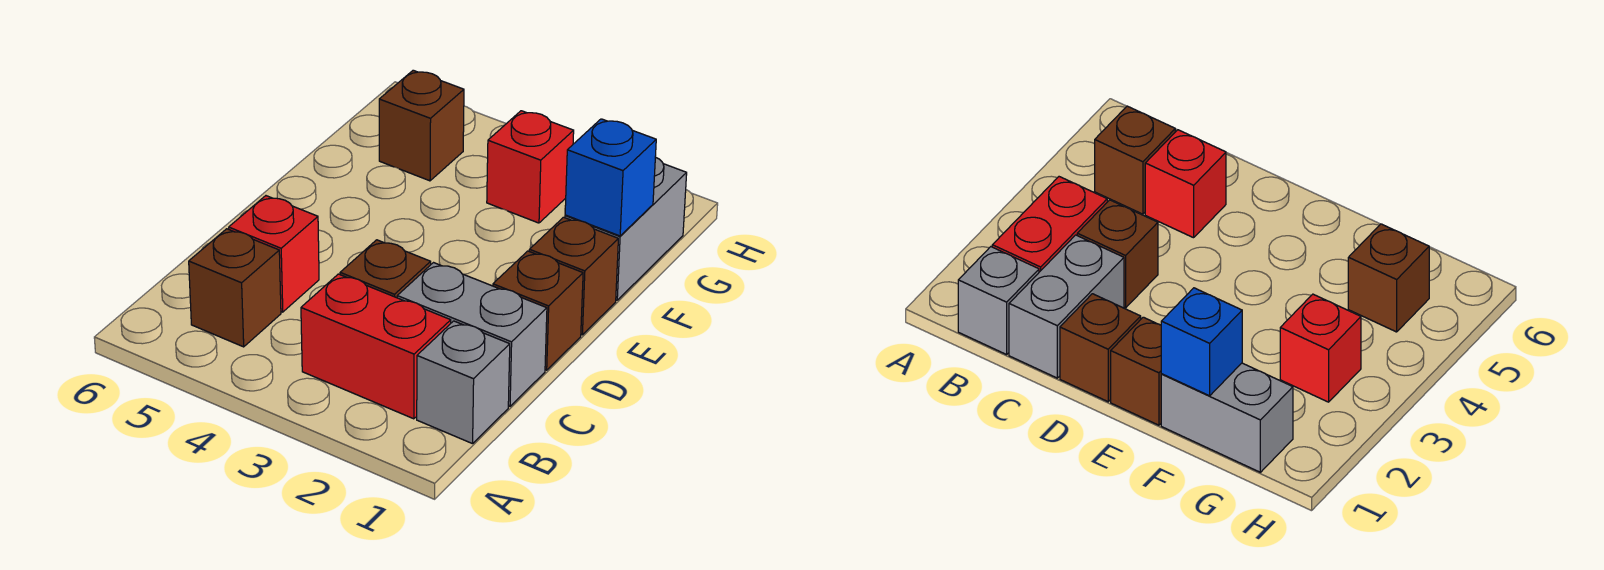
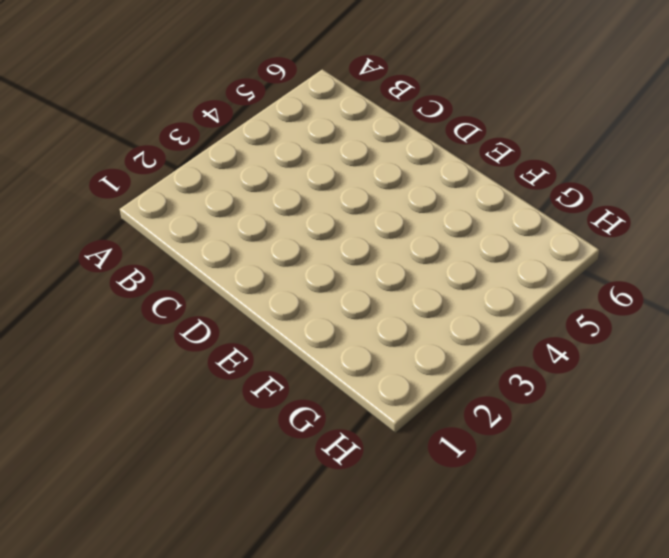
none -> grey brick B1 level 1
none -> red brick B2:B3 level 1
none -> brown brick B5 level 1

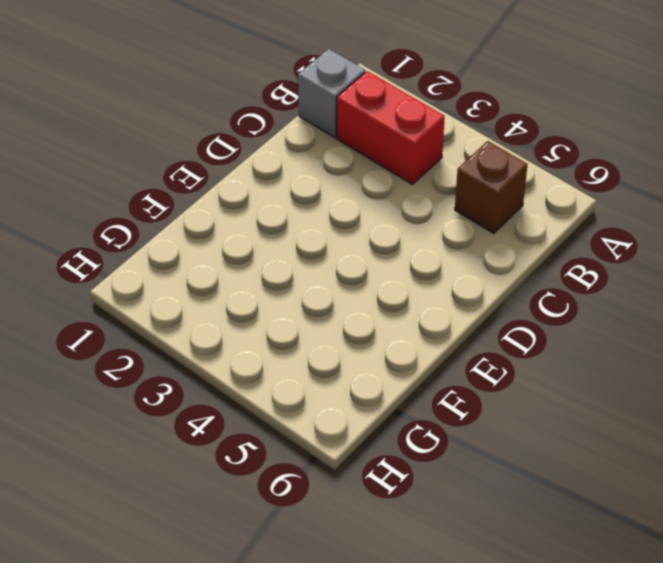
none -> grey brick C1:C2 level 1
none -> brown brick C3 level 1
none -> red brick C5 level 1

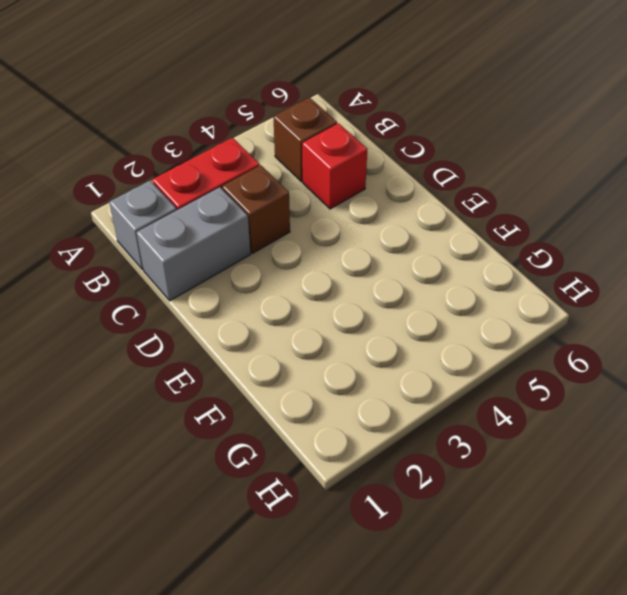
none -> brown brick D1 level 1
none -> brown brick E1 level 1
none -> grey brick F1:G1 level 1

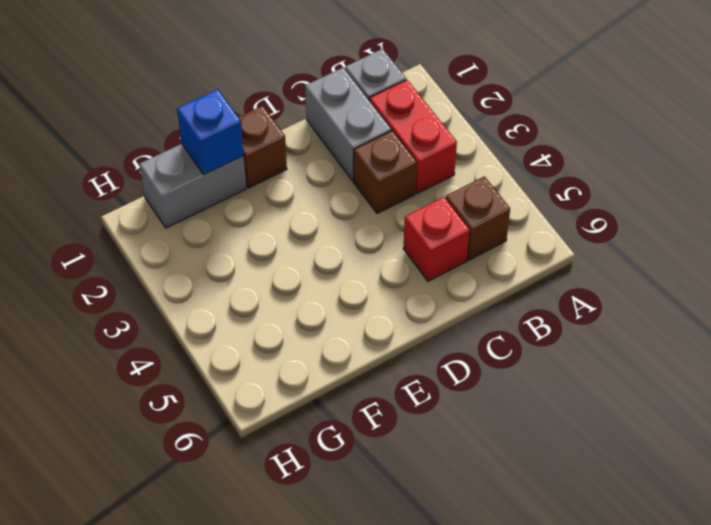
none -> brown brick D1 level 1
none -> red brick G3 level 1
none -> brown brick G5 level 1

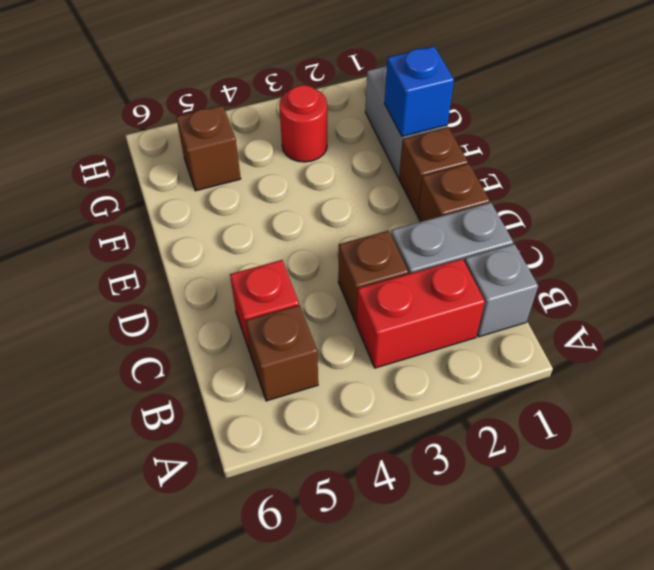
red round brick G3 level 1 -> red brick G3 level 1

